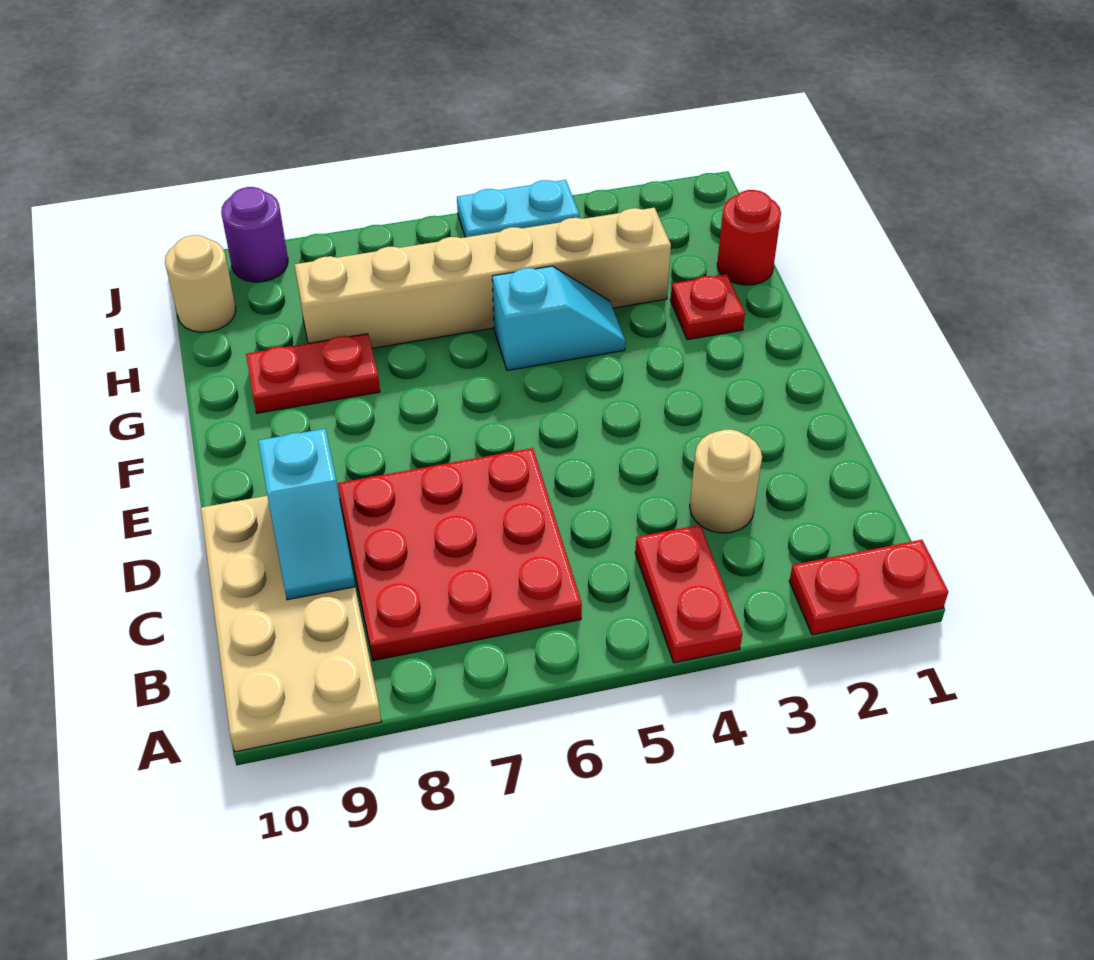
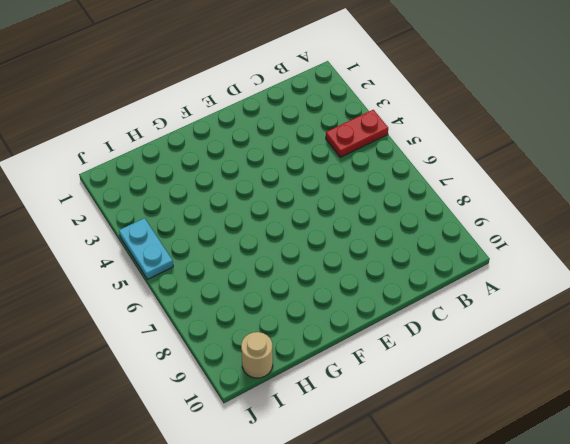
none -> red plate A1:A2 level 1
none -> tan plate A9:D10 level 1
none -> red plate B6:D8 level 1

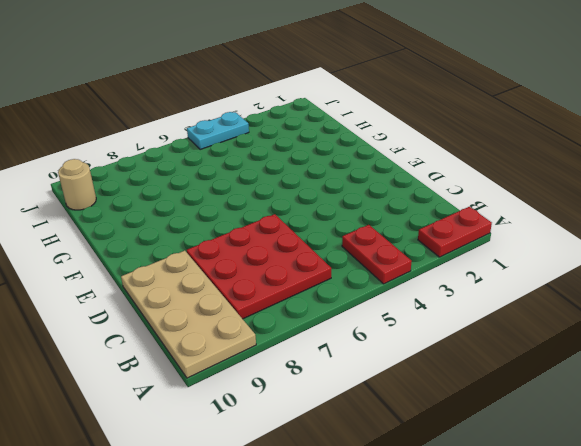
none -> tan round brick C3 level 1
none -> red plate G2 level 1
none -> cyan slope G4:G5 level 1 top 5

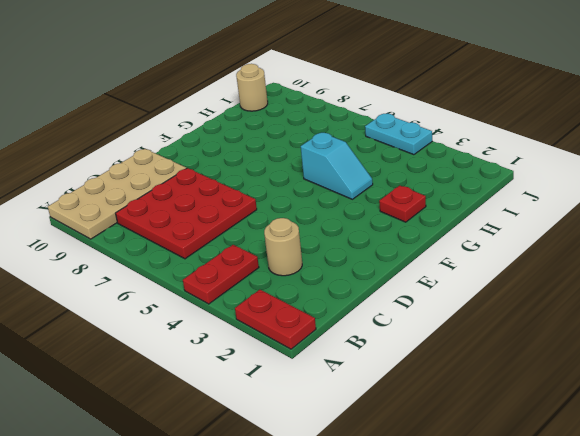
none -> red plate G8:G9 level 1
none -> red round brick H1 level 1
none -> tan brick H3:H8 level 1

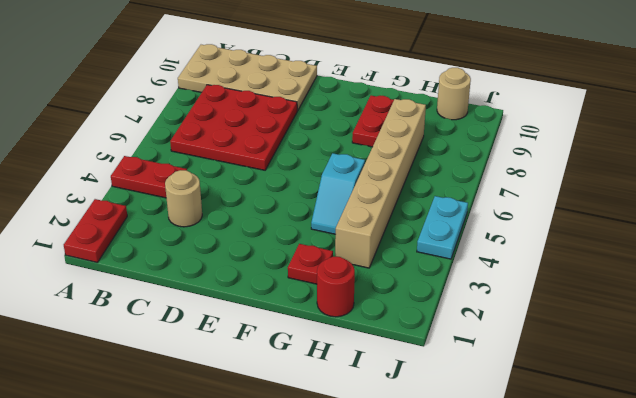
none -> purple round brick J9 level 1
none -> cyan slope C9:D9 level 2 top D

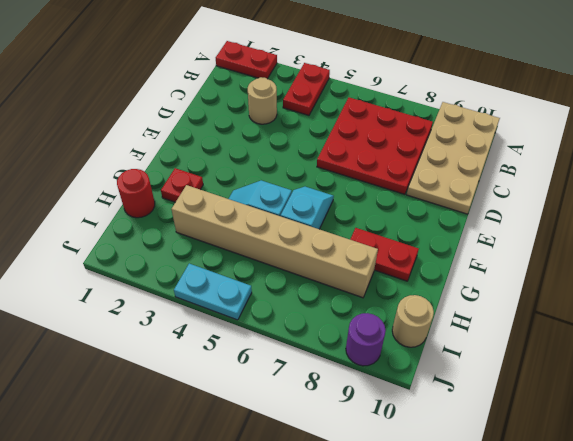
cyan slope F6:G6 level 1 top G -> cyan slope C9:D9 level 2 top D

